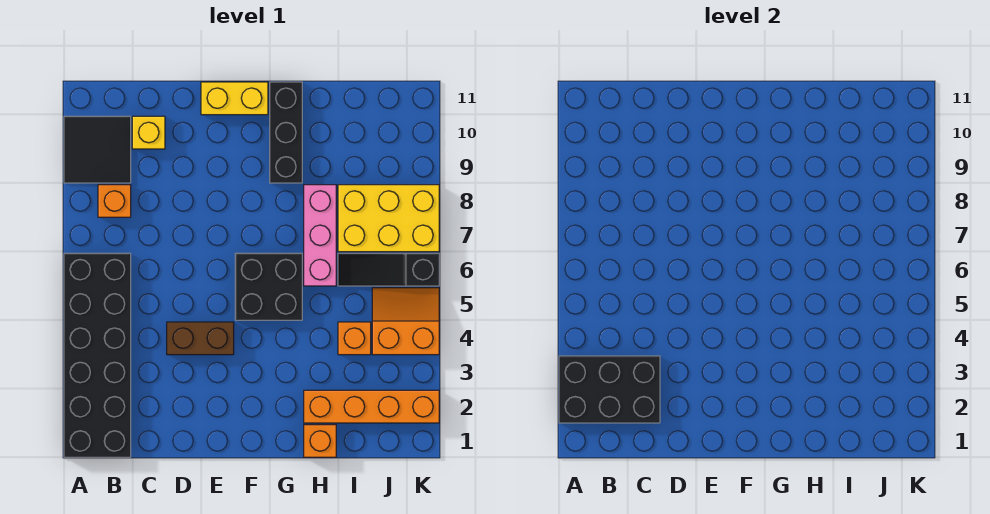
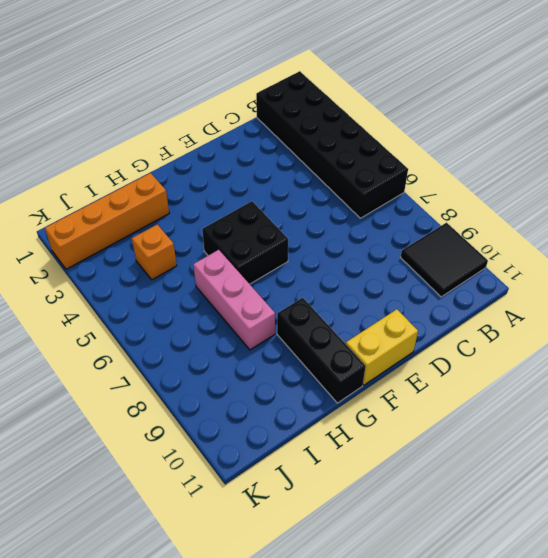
none -> orange brick B8 level 1
none -> yellow brick C10 level 1
none -> brown brick D4:E4 level 1

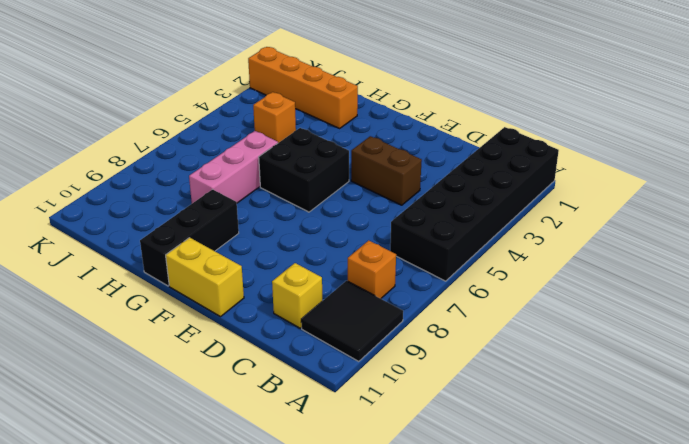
none -> orange brick H1 level 1
none -> black slope I6:K6 level 1 top K
none -> yellow brick I7:K8 level 1

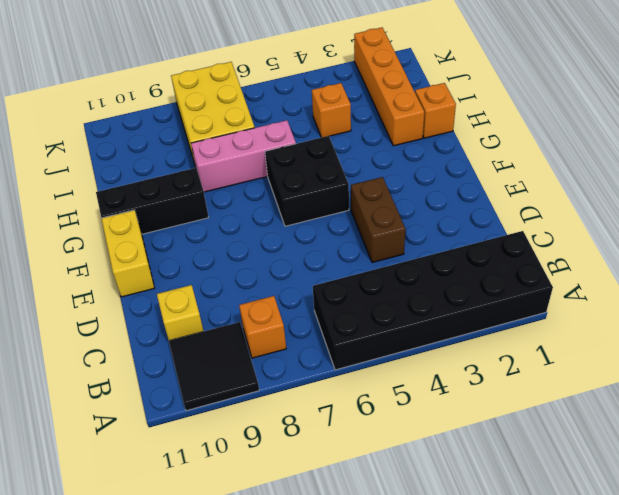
none -> black slope I6:K6 level 1 top K
none -> orange slope J4:K5 level 1 top 4
none -> black brick A2:C3 level 2

